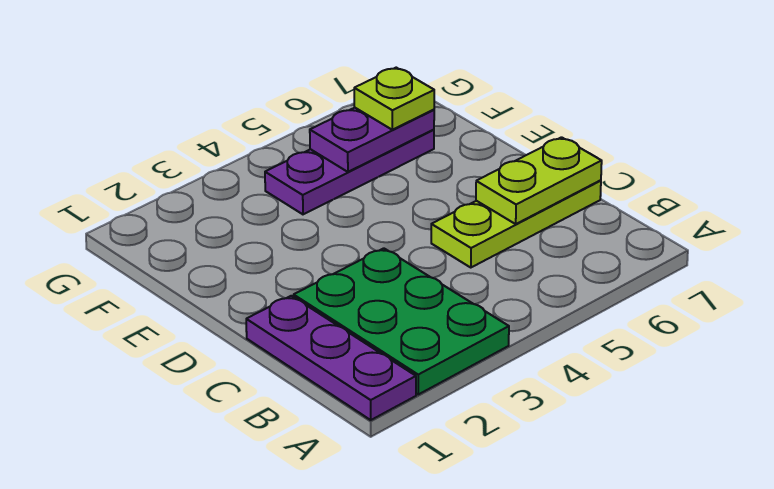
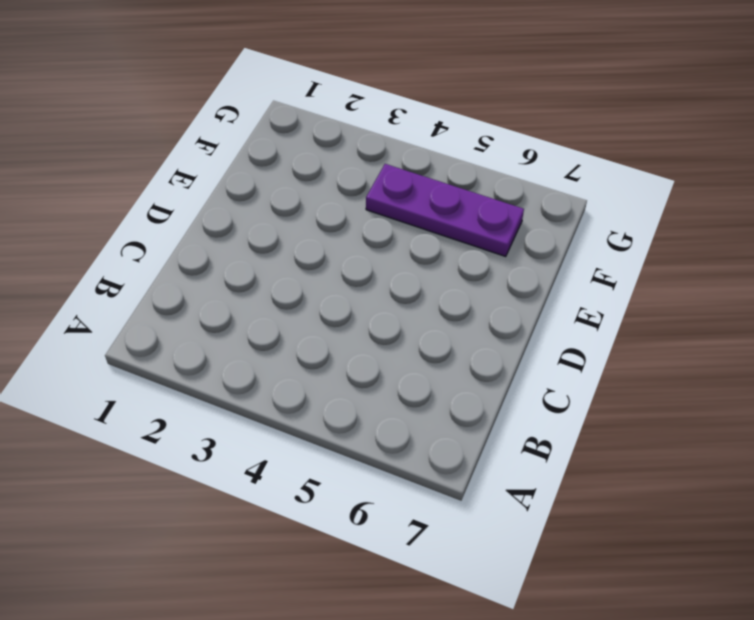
none -> purple plate A1:C1 level 1
none -> green plate A2:C3 level 1

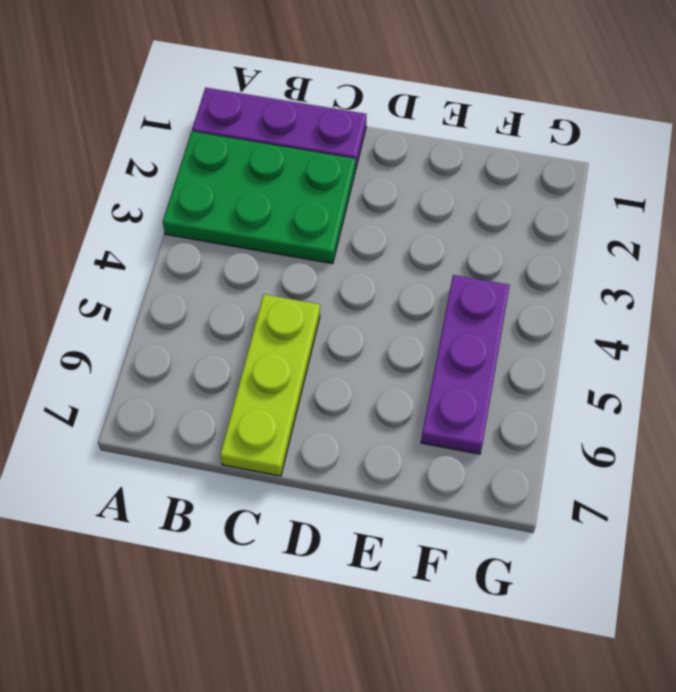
none -> lime plate C6:C7 level 2
none -> purple plate F5:F6 level 2

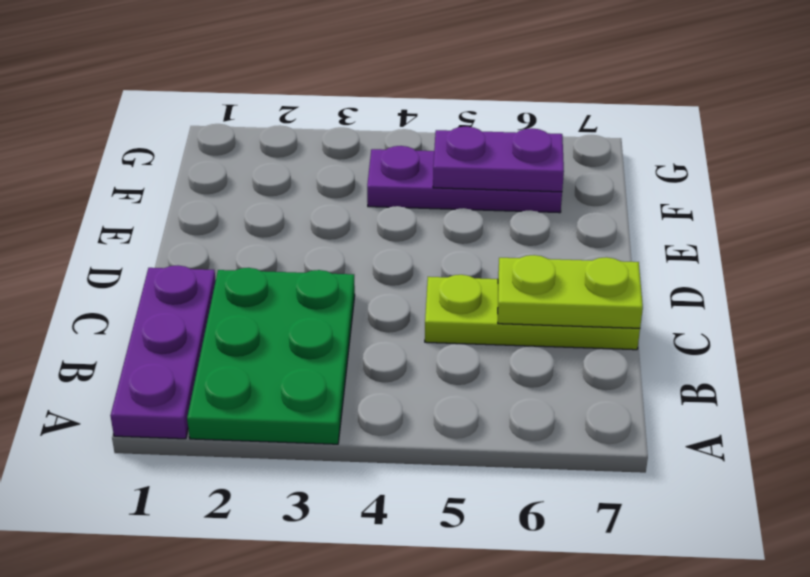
none -> lime plate F6 level 3

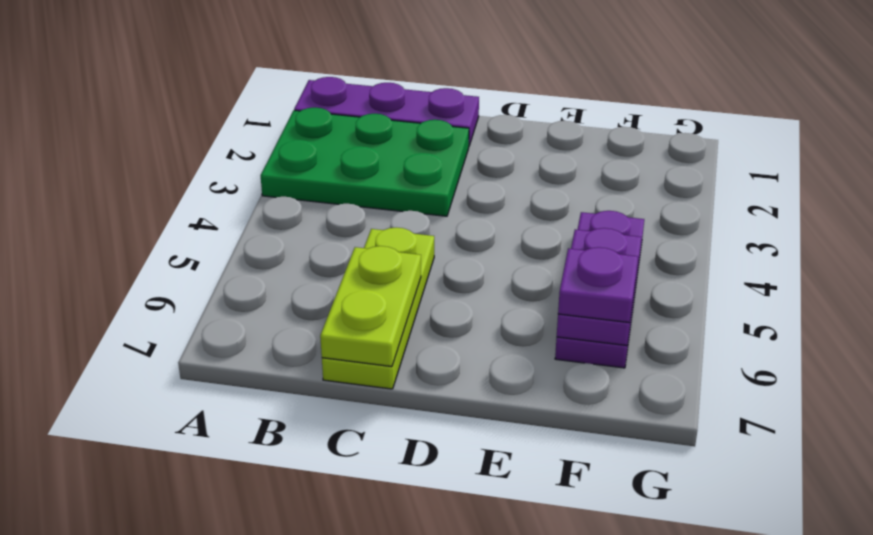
purple plate F6 level 3 -> lime plate F6 level 3

